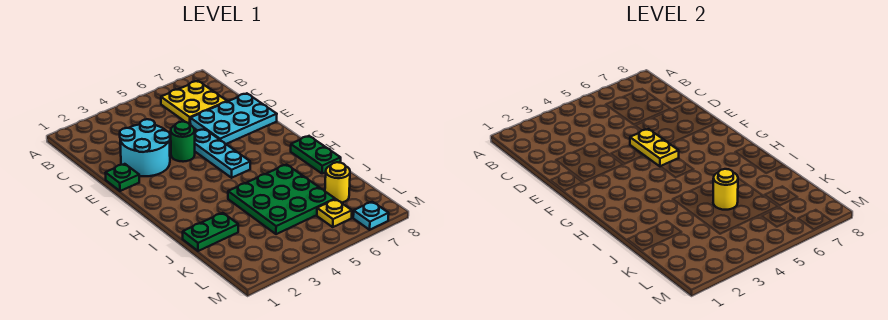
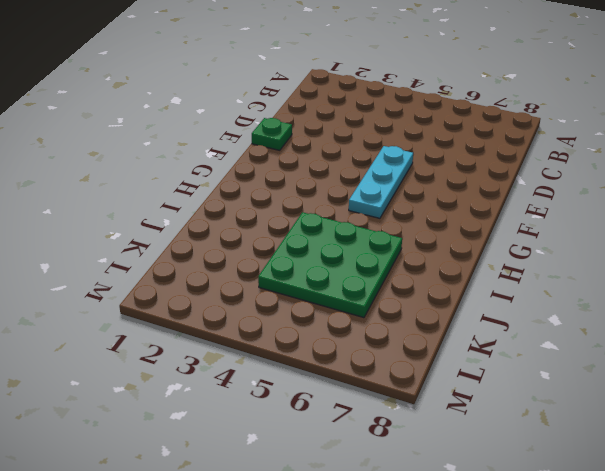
none -> yellow plate B6:C7 level 1
none -> cyan round brick D2:E3 level 1
none -> cyan plate D6:E8 level 1

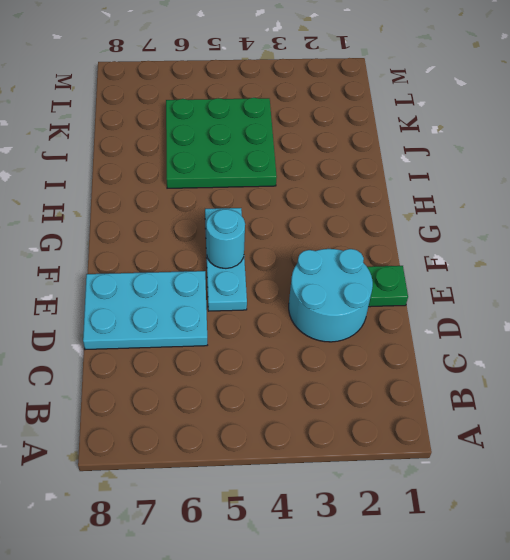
cyan round brick F5 level 2 -> yellow plate E5:F5 level 2
none -> yellow plate B6:C7 level 1
none -> green round brick E4 level 1
none -> green plate H8:I8 level 1

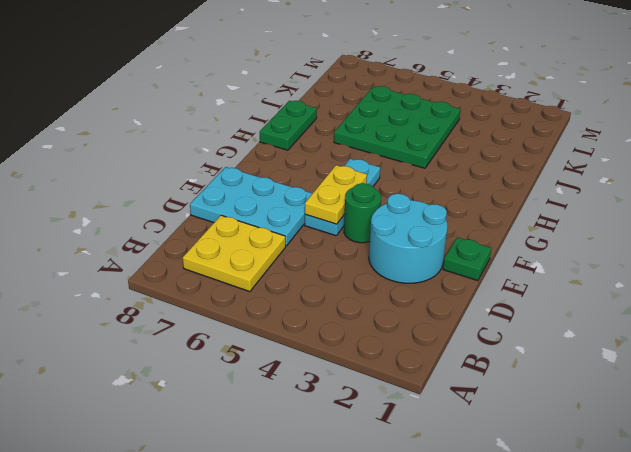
none -> green plate J1:J2 level 1
none -> yellow round brick K7 level 1
none -> yellow plate L6 level 1

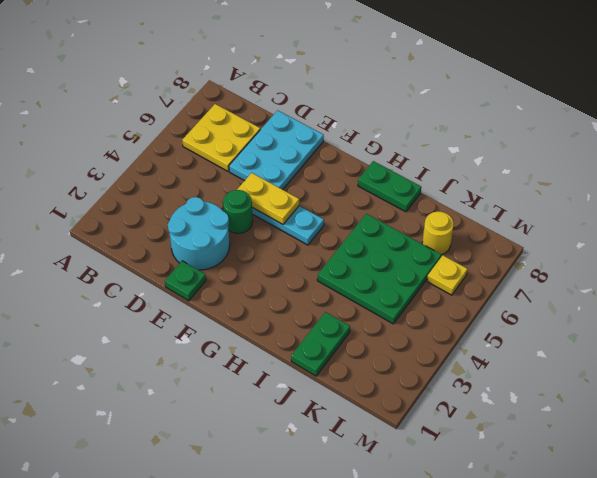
none -> cyan plate M7 level 1
none -> yellow round brick J5 level 2

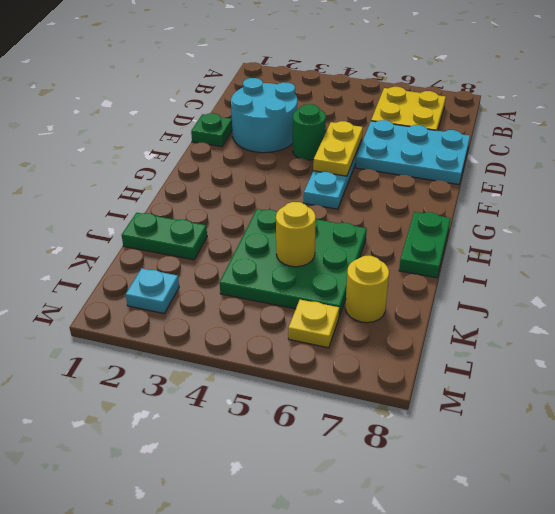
cyan plate L2 level 1 -> cyan plate M7 level 1

